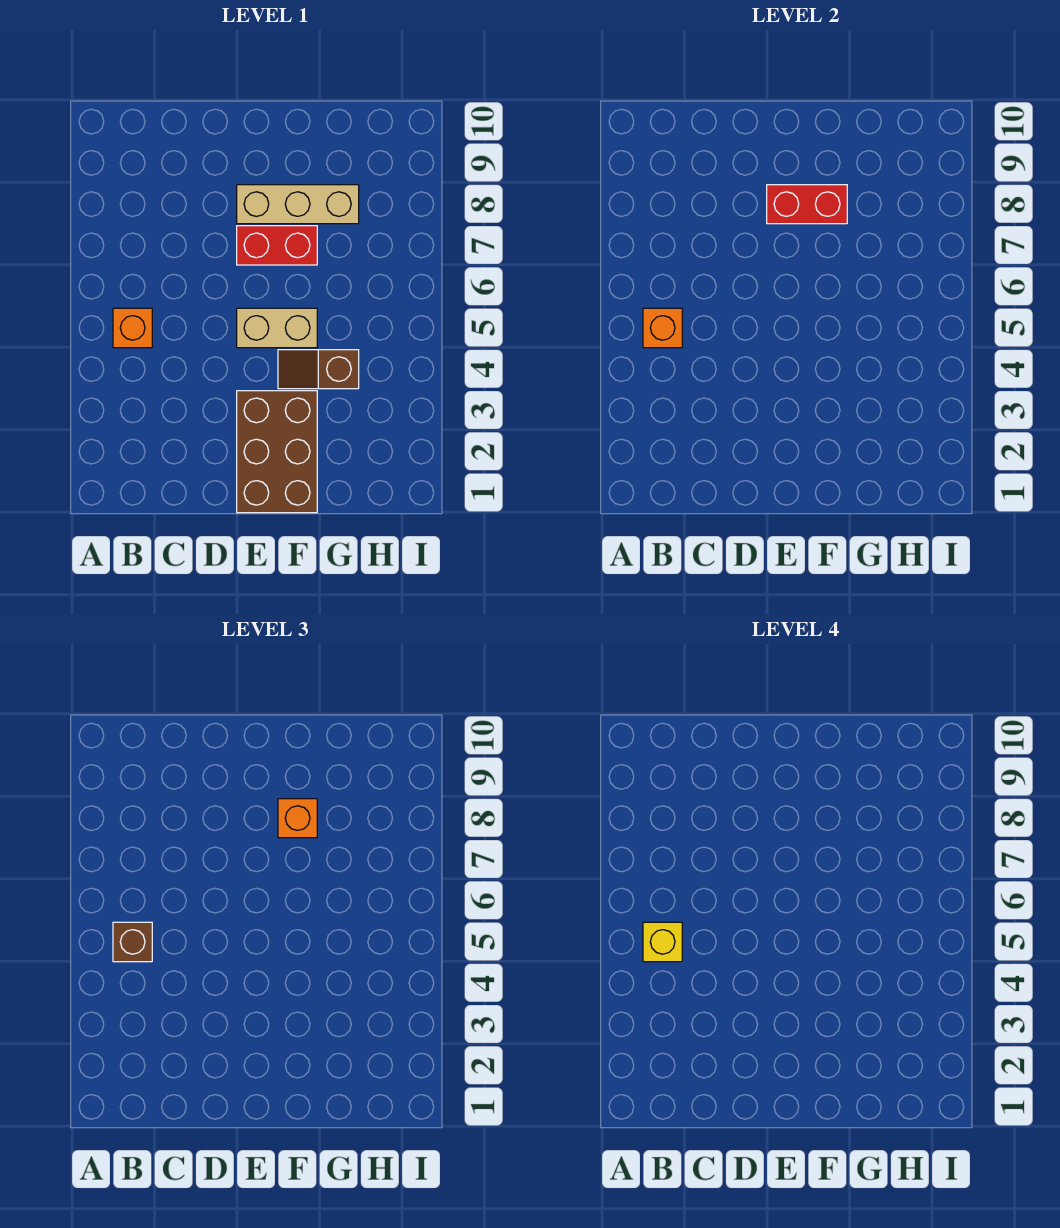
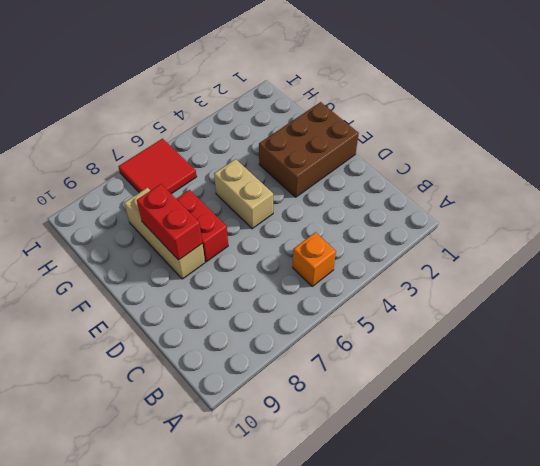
red tile H6:I7 level 1 -> none
none -> brown slope F4:G4 level 1 top G
none -> orange brick B5 level 2

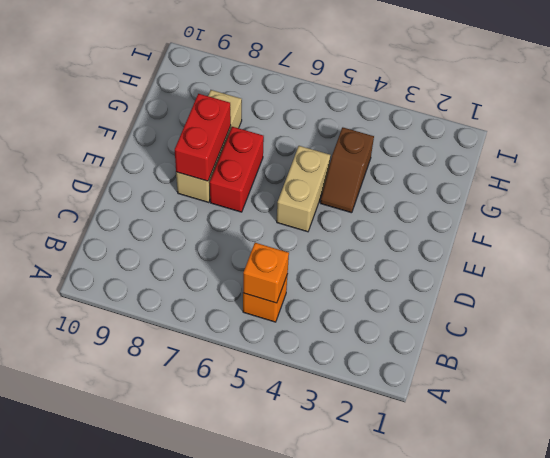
none -> brown brick E1:F3 level 1
none -> brown brick B5 level 3

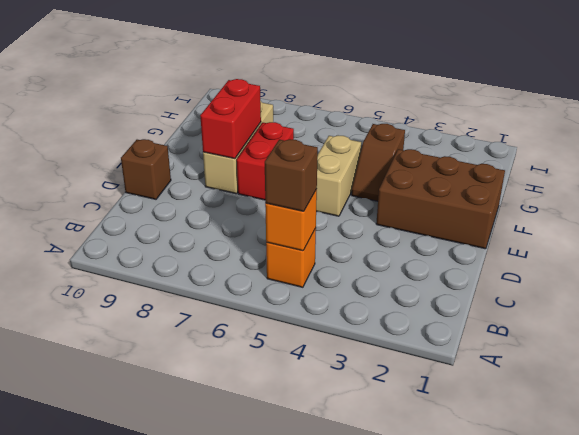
brown brick D10 level 1 -> none
none -> orange brick F8 level 3
none -> yellow brick B5 level 4

